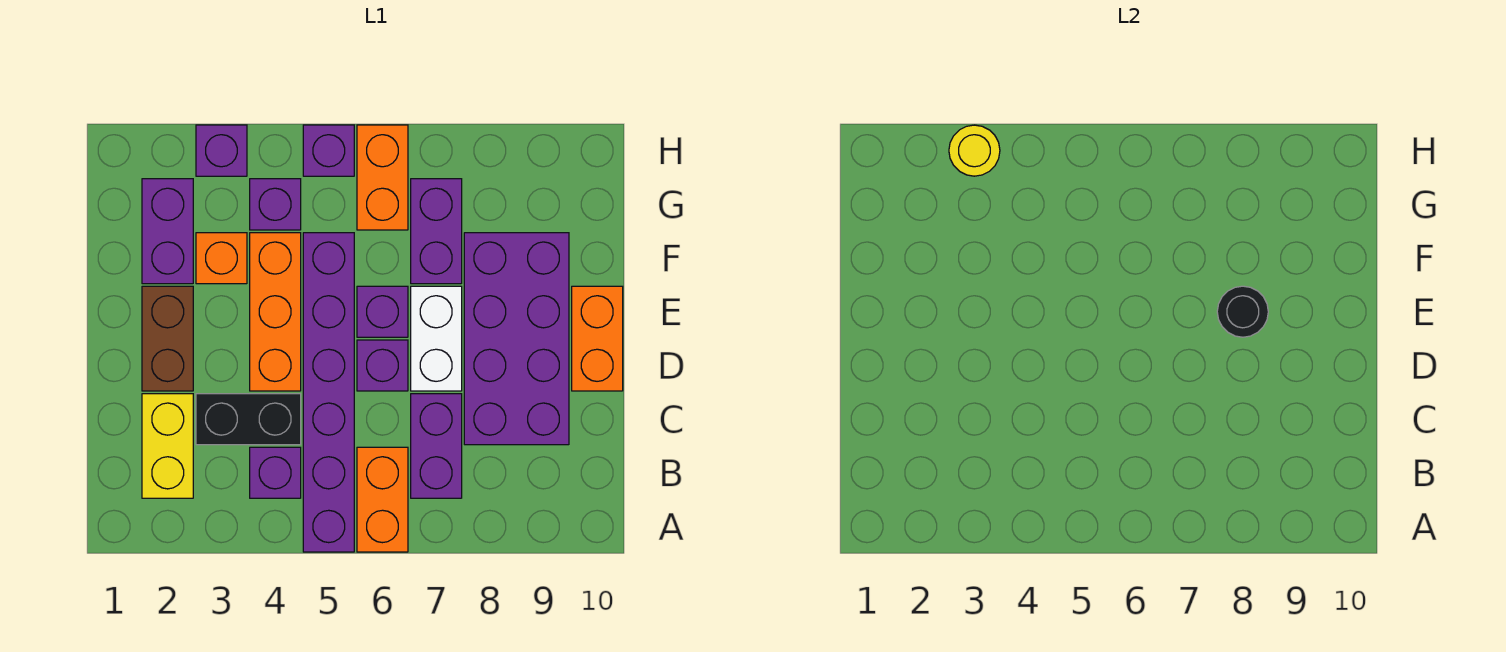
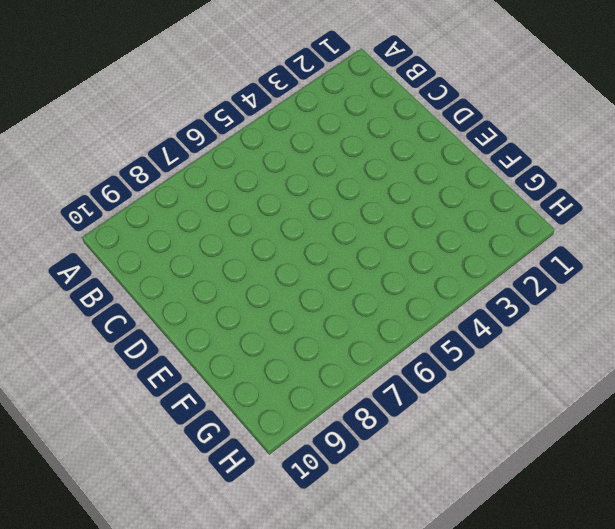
none -> purple brick A5:F5 level 1
none -> orange brick A6:B6 level 1
none -> yellow brick B2:C2 level 1

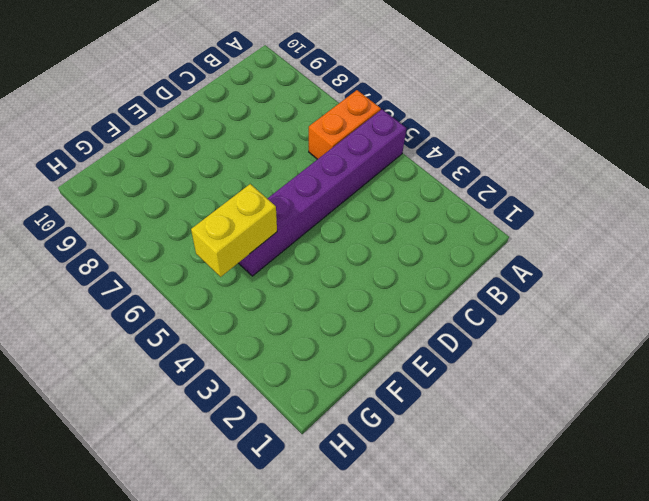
yellow brick F5:G5 level 2 -> yellow brick B2:C2 level 1
none -> purple brick B4 level 1
none -> purple brick B7:C7 level 1
none -> black brick C3:C4 level 1

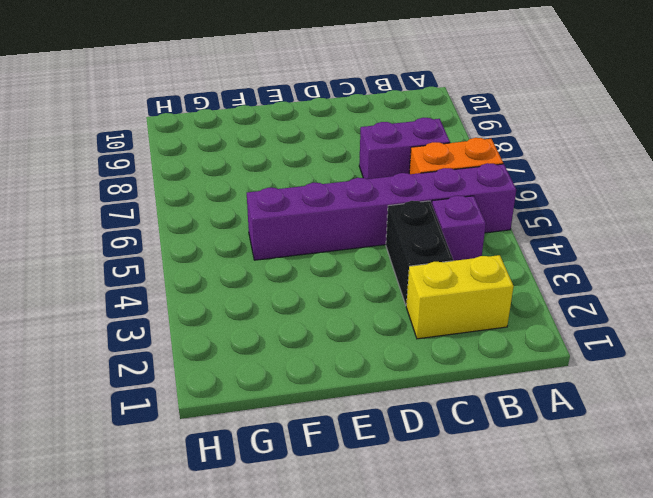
none -> purple brick C8:F9 level 1
none -> brown brick D2:E2 level 1
none -> orange brick D4:F4 level 1

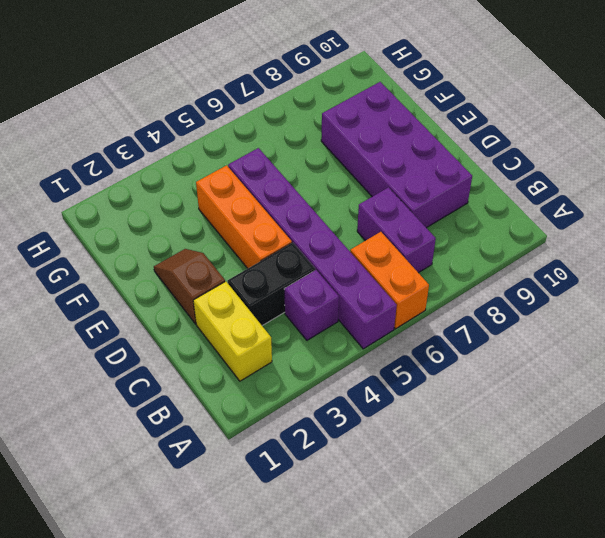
brown slope D2:E2 level 1 top D -> brown brick D2:E2 level 1
none -> purple brick D6 level 1
none -> white brick D7:E7 level 1
none -> orange brick D10:E10 level 1

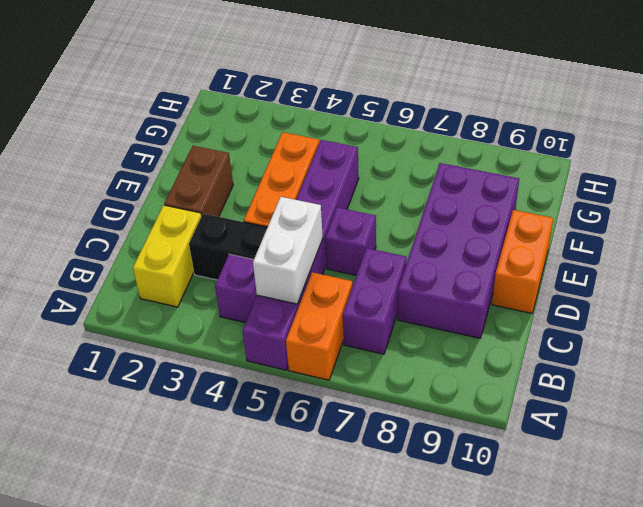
white brick B5:C5 level 2 -> white brick D7:E7 level 1
none -> purple brick E6 level 1
none -> purple brick F2:G2 level 1
none -> orange brick F3 level 1

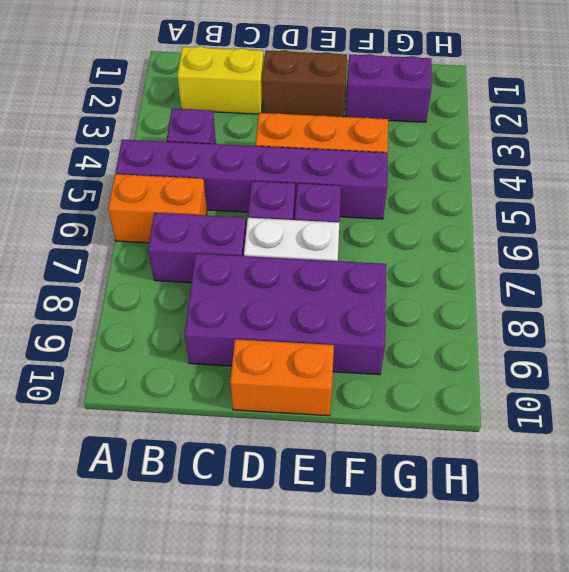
none -> black brick C3:C4 level 1
none -> orange brick F3 level 1
none -> purple brick F7:G7 level 1

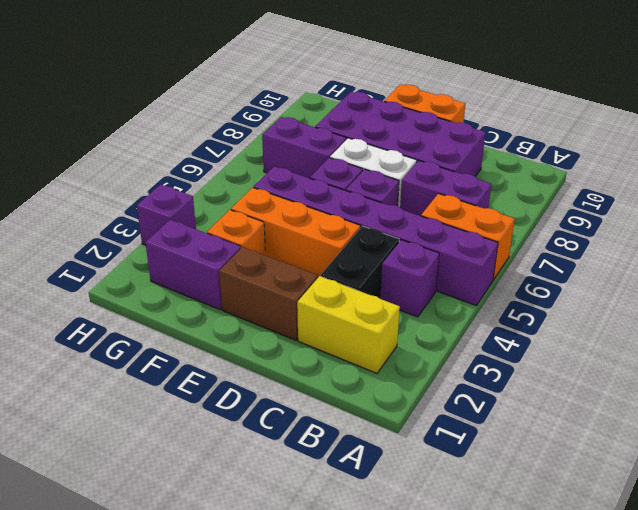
none -> purple brick G4 level 1
none -> orange brick G6:H6 level 1
none -> purple brick H5 level 1

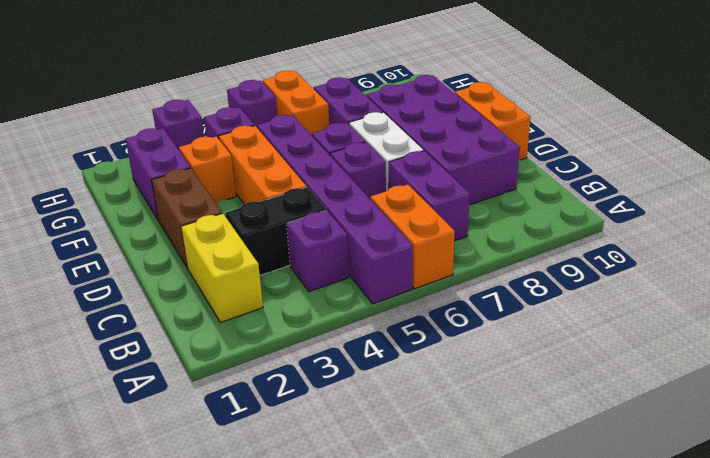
none -> black round brick E8 level 2
none -> yellow round brick H3 level 2

